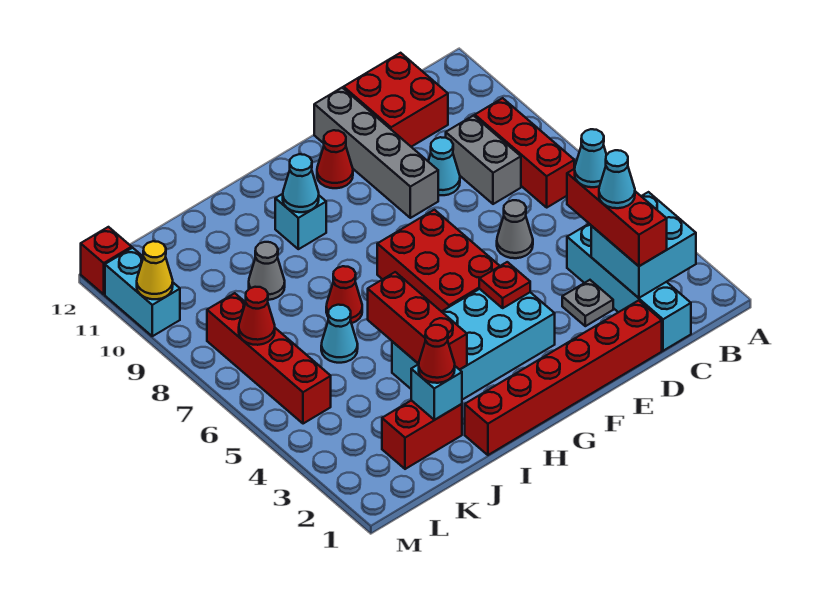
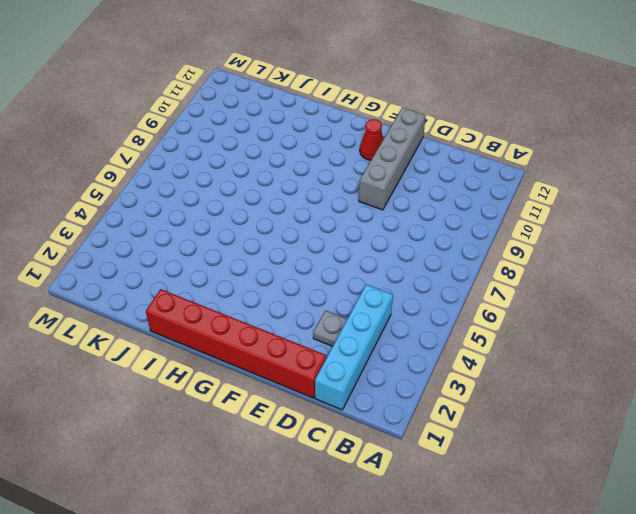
none -> red brick B7:B9 level 1
none -> grey brick C8:C9 level 1
none -> red brick C11:D12 level 1
none -> grey cone D6 level 1

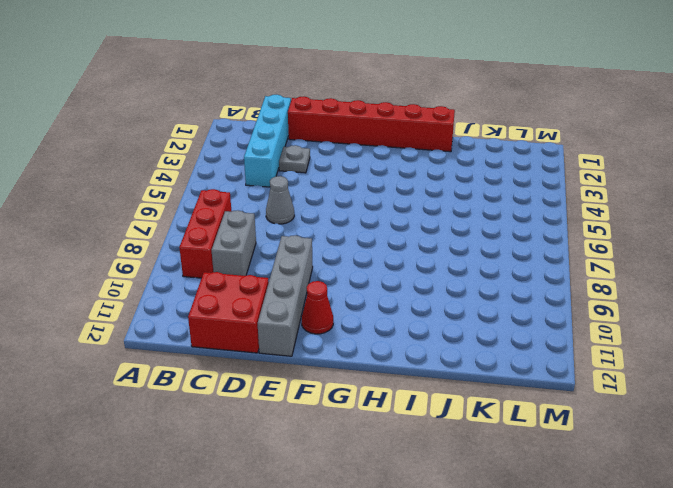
none -> cyan cone D9 level 1
none -> cyan brick F3:I4 level 1
none -> red brick F5:G7 level 1
none -> cyan brick H10 level 1

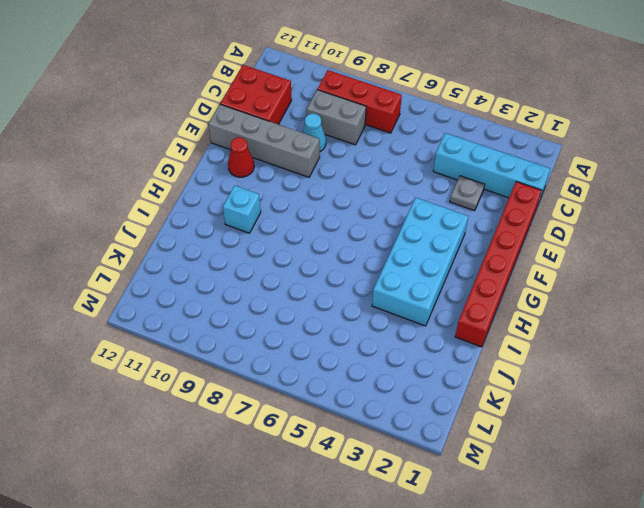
none -> grey cone D6 level 1
none -> red brick F5:G7 level 1
none -> red cone I7 level 1
none -> red brick J2:K2 level 1

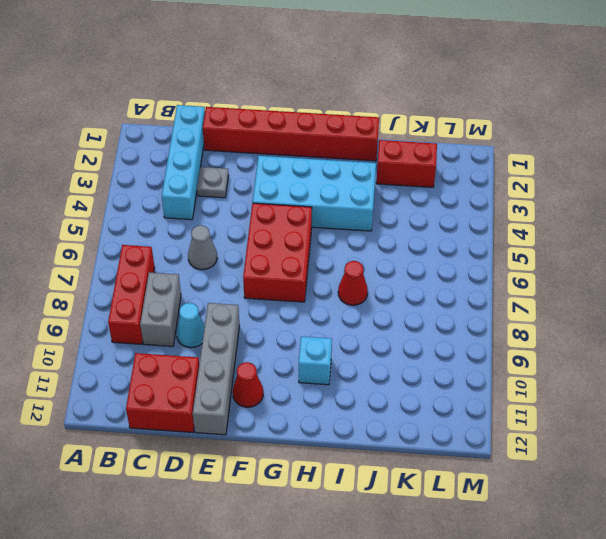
none -> cyan cone J6 level 1
none -> grey cone J9 level 1
none -> red brick L5:L8 level 1
none -> cyan brick M10:M11 level 1

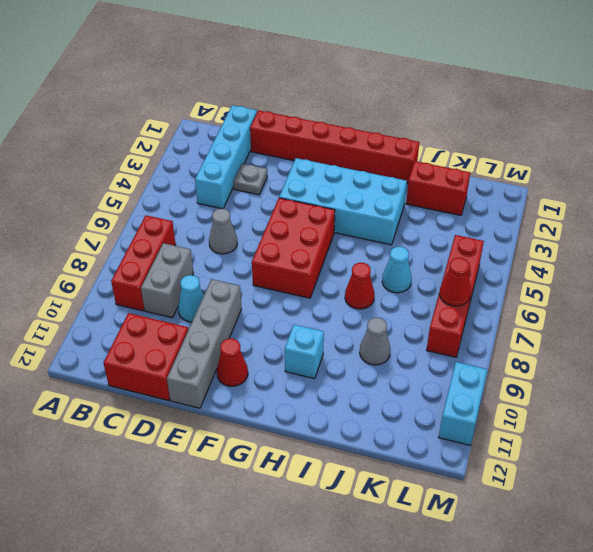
none -> red brick M12 level 1
none -> cyan brick B2:C3 level 2
none -> red plate F4 level 2
none -> cyan cone H10 level 2

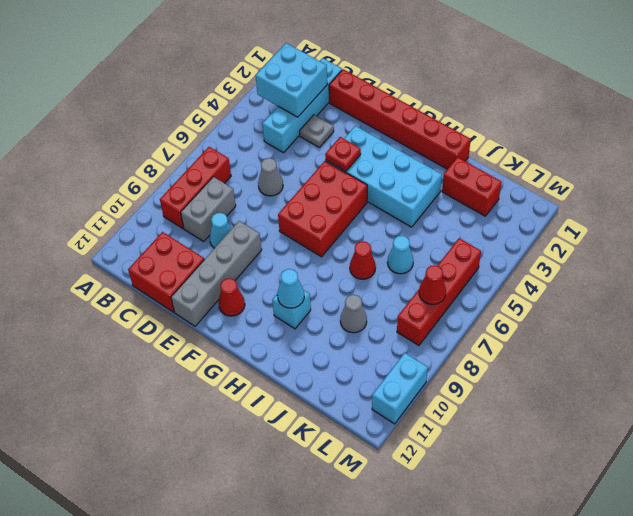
none -> red brick M12 level 1
none -> red brick I3:I5 level 2
none -> cyan brick J2 level 2
none -> yellow cone M10 level 2

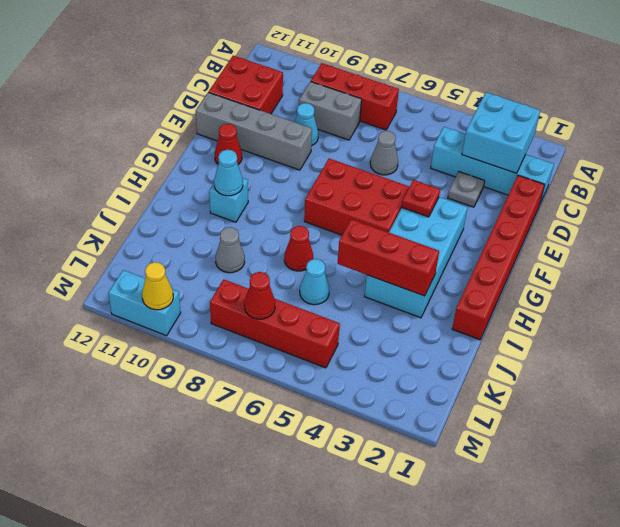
none -> red brick J2:K2 level 1
none -> red brick M12 level 1
none -> cyan brick J2 level 2
none -> red brick C2:C4 level 3

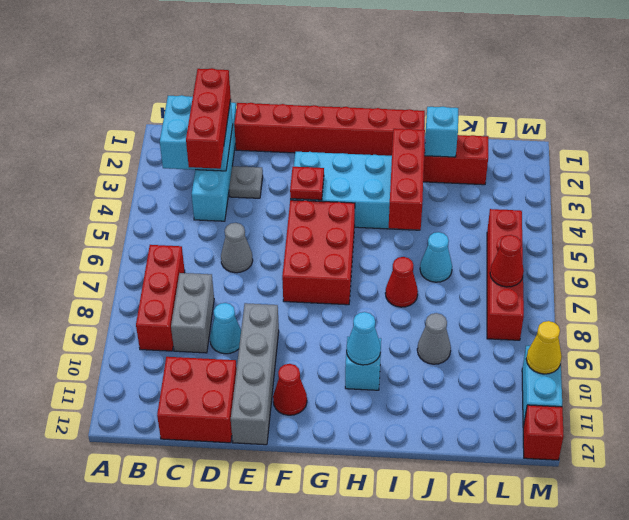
none -> red cone J2 level 3
none -> cyan cone C3 level 4
none -> cyan cone C4 level 4

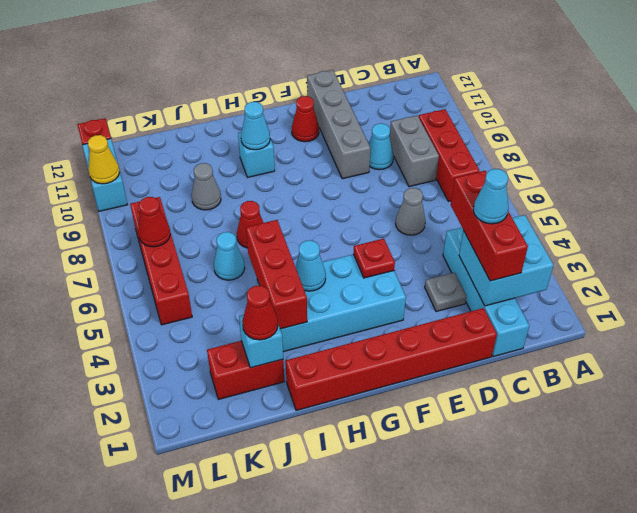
cyan cone H4 level 2 -> cyan cone C4 level 4
none -> red brick C11:D12 level 1
none -> red brick F5:G7 level 1

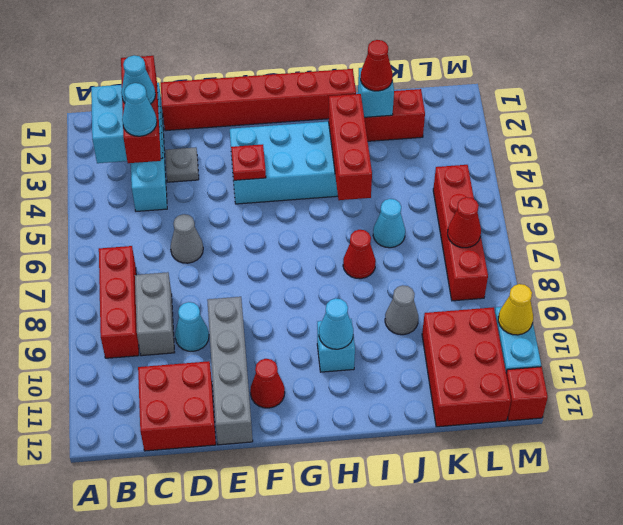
red brick K10:L12 level 1 -> red brick F5:G7 level 1

